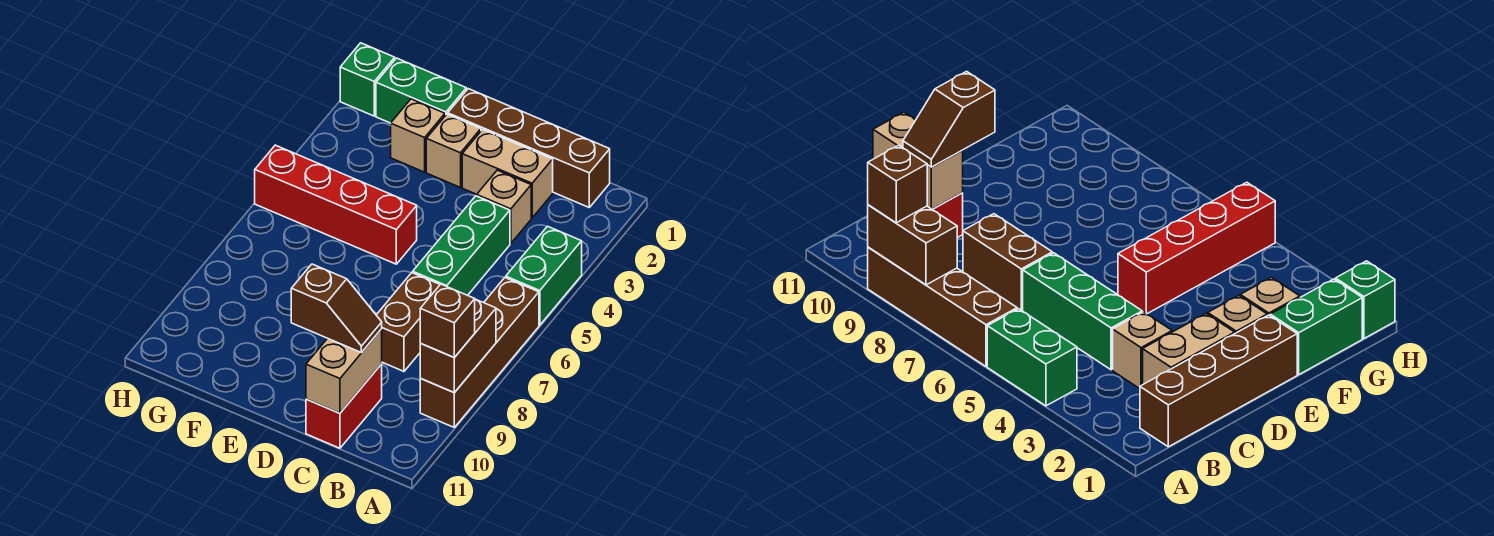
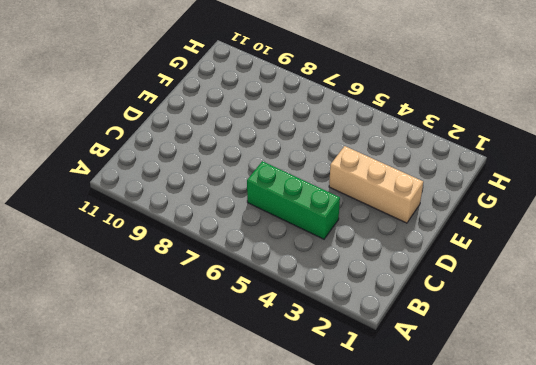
tan brick E2:E4 level 1 -> tan brick E2 level 1
none -> green brick A4:A5 level 1
none -> brown brick A6:A9 level 1
none -> brown brick B1:E1 level 1

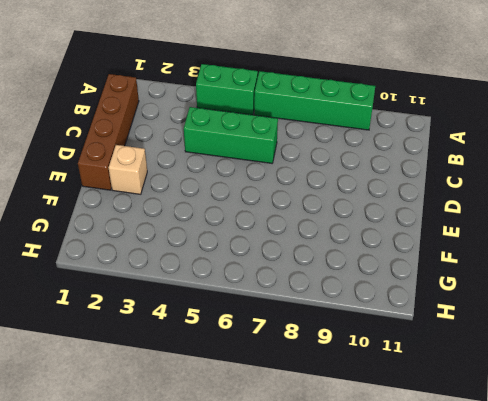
green brick A6:A9 level 1 -> brown brick A6:A9 level 1
none -> tan brick C2:D2 level 1
none -> tan brick C3 level 1
none -> brown brick C7:C8 level 1

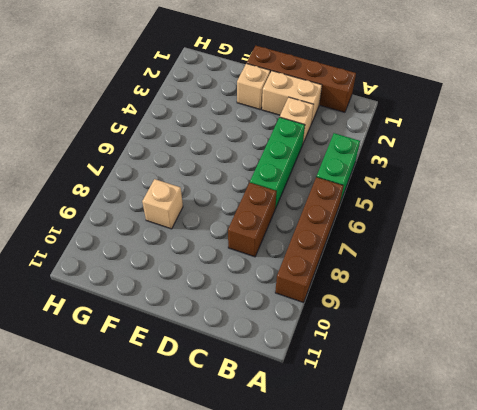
tan brick F8 level 1 -> tan brick F2 level 1
none -> red brick C10:C11 level 1
none -> red brick E5:H5 level 1
none -> green brick F1:G1 level 1

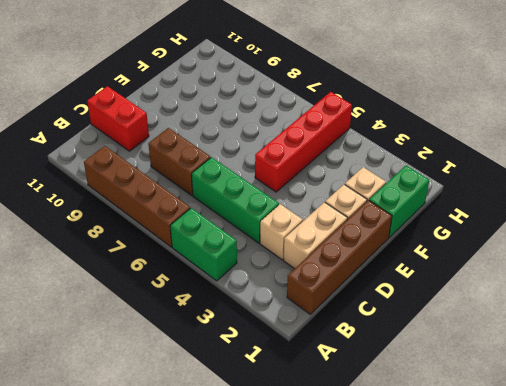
none -> green brick H1 level 1
none -> brown brick A8:A9 level 2
none -> tan brick C10:C11 level 2

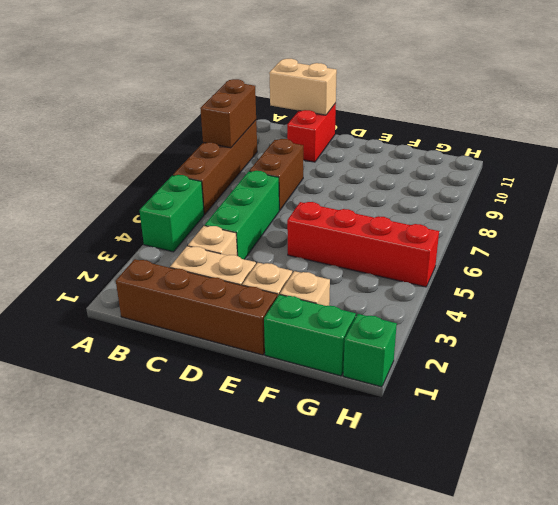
tan brick B11:C11 level 2 -> tan brick C10:C11 level 2
none -> brown brick A9 level 3
none -> brown slope C10:D10 level 3 top D

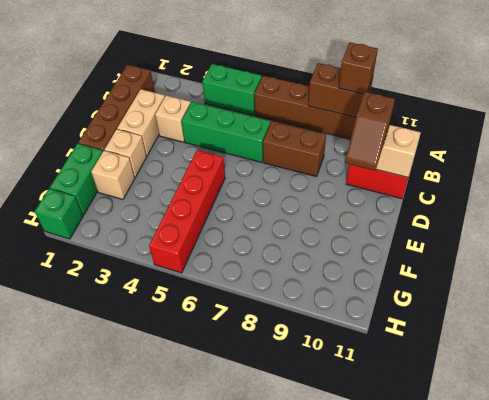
brown slope C10:D10 level 3 top C -> brown slope C10:D10 level 3 top D

